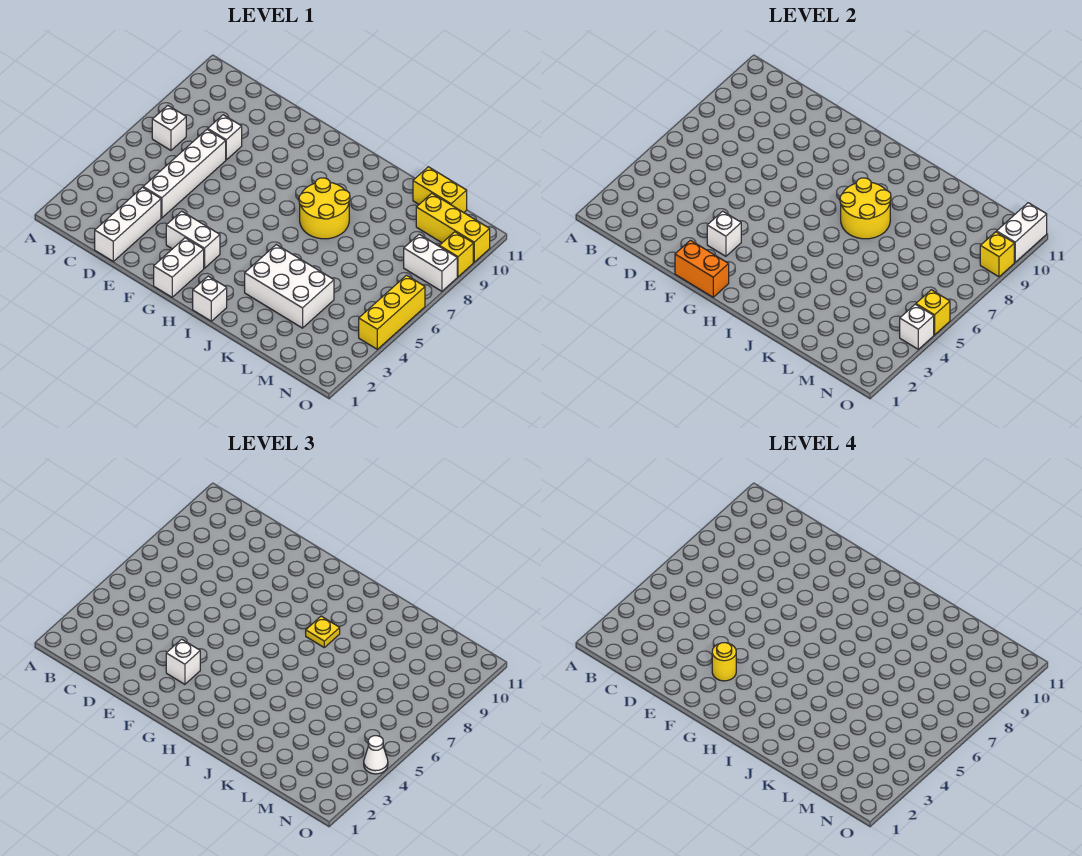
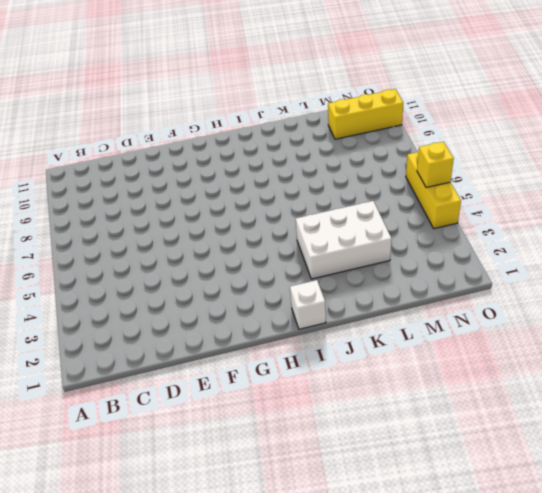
none -> white brick B7 level 1
none -> white brick D1:D3 level 1
none -> white brick D4:D7 level 1

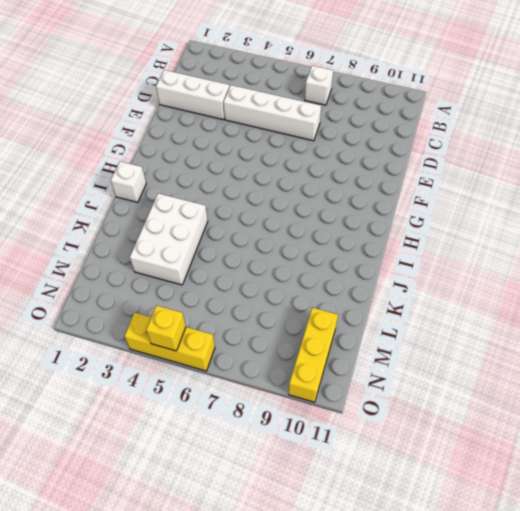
none -> white brick D8 level 1
none -> white brick F3:G3 level 1
none -> white brick G1:G2 level 1

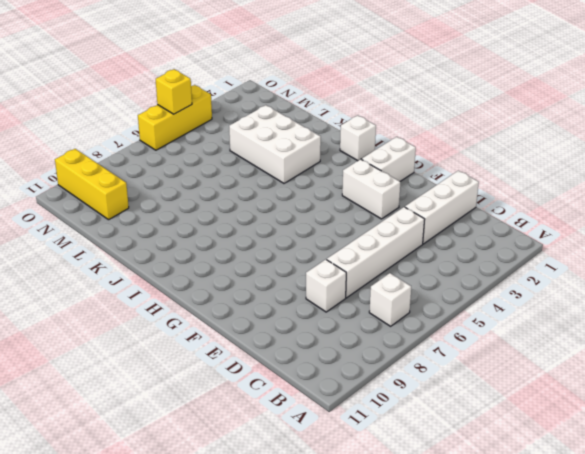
none -> yellow round brick I7:J8 level 1
none -> yellow brick L11:M11 level 1
none -> white brick N8:O8 level 1

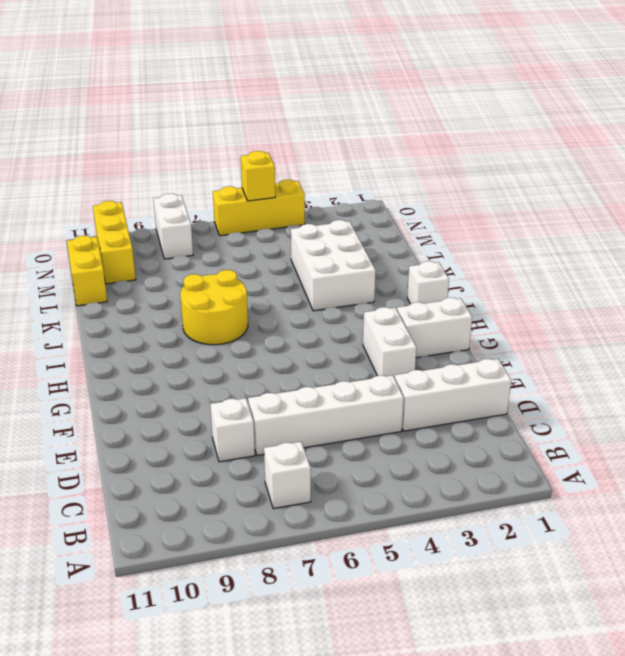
none -> yellow brick O9 level 1
none -> orange brick F1:G1 level 2
none -> white brick F3 level 2

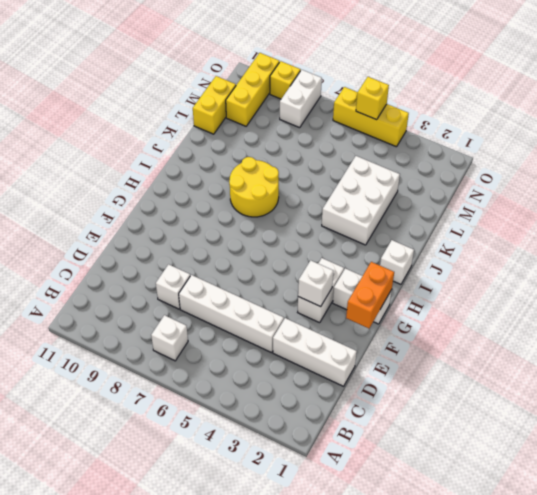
none -> yellow round brick I7:J8 level 2
none -> white brick O4 level 2
none -> yellow brick O9 level 2

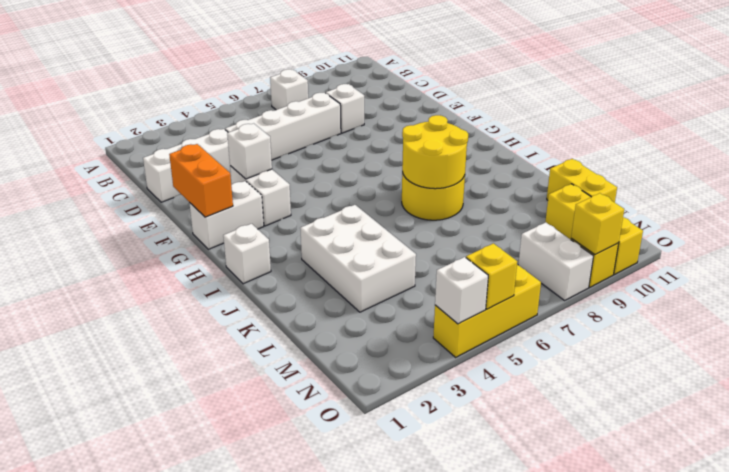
none -> white brick O10:O11 level 2
none -> white brick F3 level 3
none -> yellow plate I8 level 3

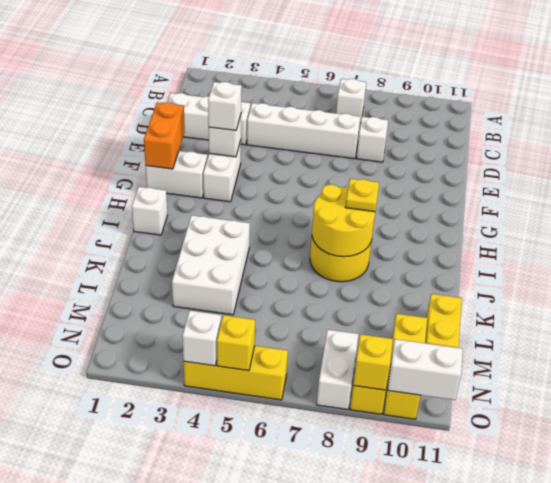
none -> white cone O4 level 3
none -> yellow round brick F3 level 4

